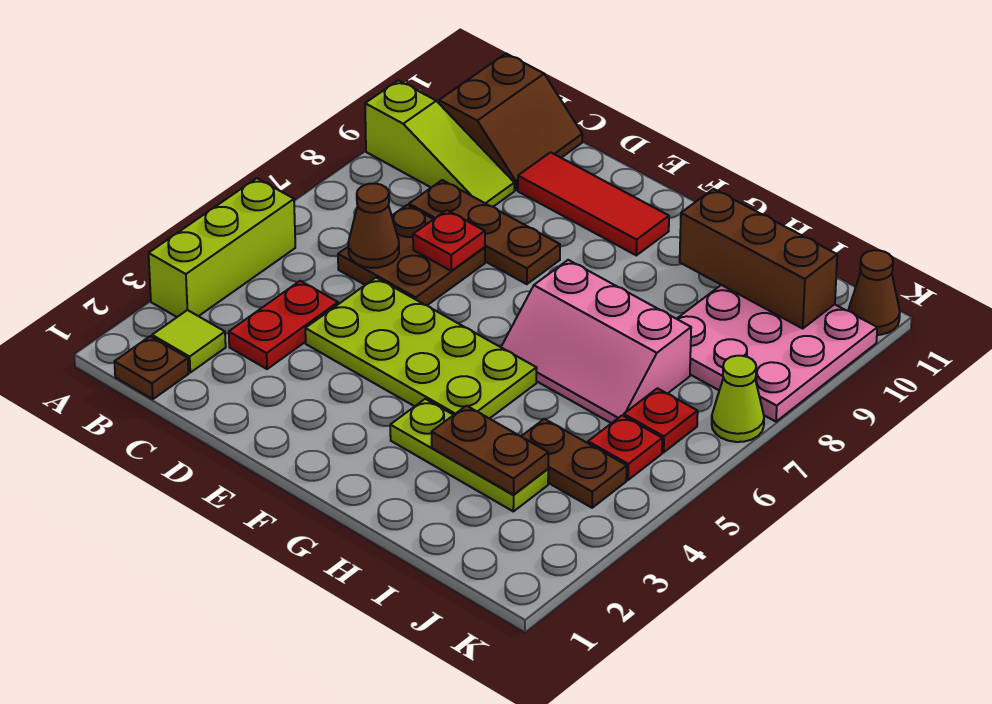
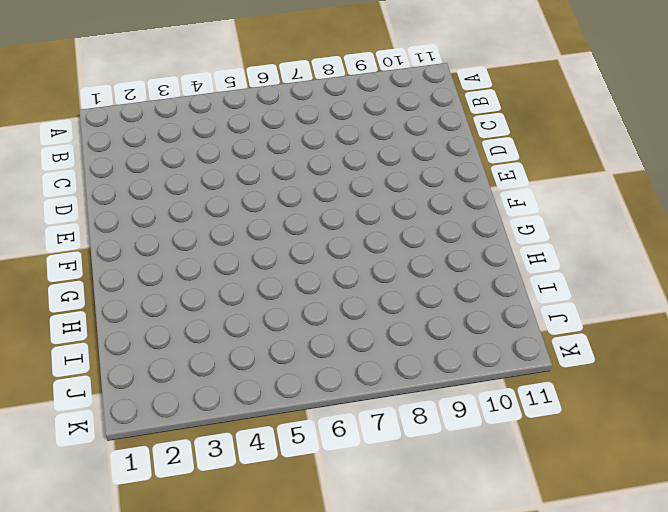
none -> lime brick A3:A5 level 1
none -> lime slope A9:C9 level 1 top A
none -> brown plate B1 level 1

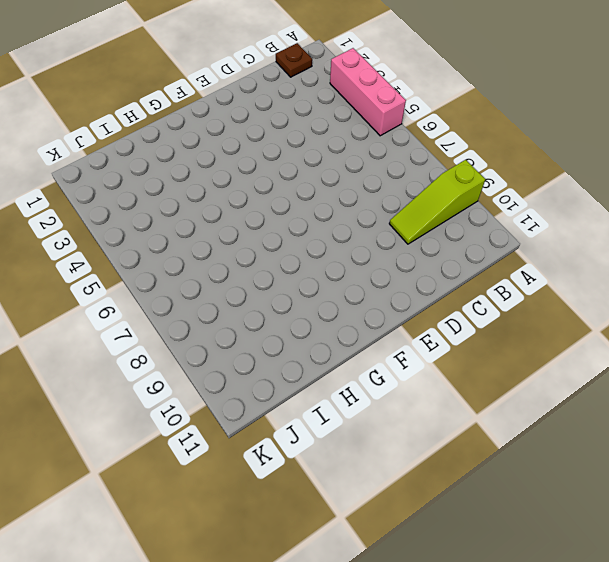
pink brick A3:A5 level 1 -> lime brick A3:A5 level 1
none -> lime tile B2 level 1
none -> brown slope B10:C11 level 1 top B
none -> red plate C3:C4 level 1

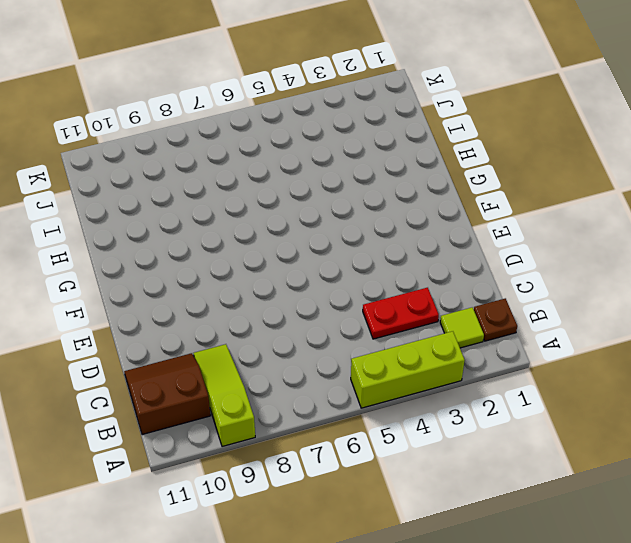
none -> brown plate C6:D7 level 1
none -> brown plate C8:E8 level 1
none -> lime plate D4:G5 level 1

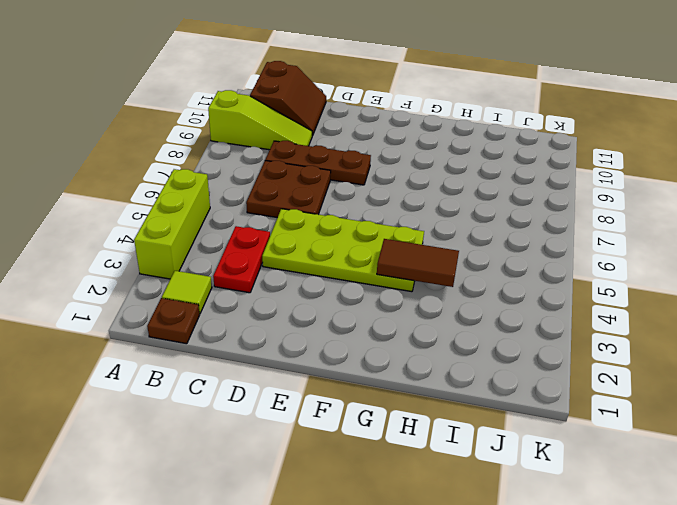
brown tile G4:H4 level 2 -> none
none -> red tile D10:F10 level 1
none -> lime plate G3:I3 level 1
none -> pink slope G6:I7 level 1 top 7

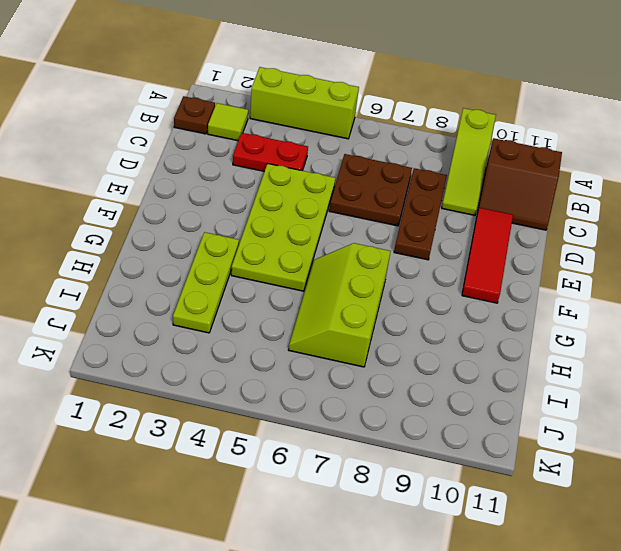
lime slope G6:I7 level 1 top 7 -> pink slope G6:I7 level 1 top 7
none -> brown plate I4:J4 level 1
none -> pink plate I8:K10 level 1
none -> red plate J5 level 1

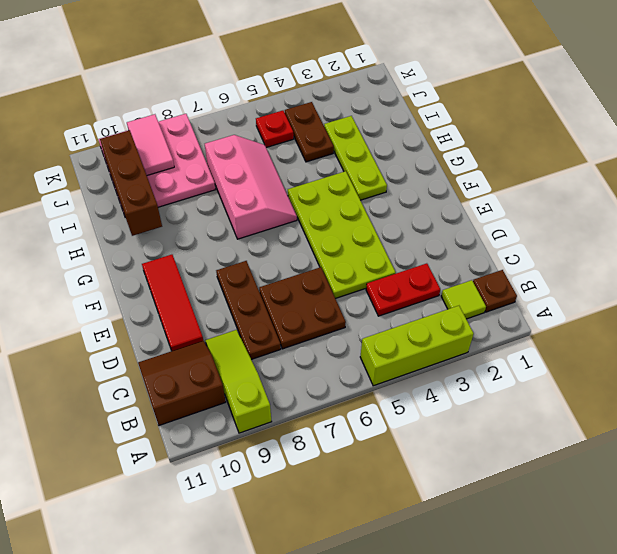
pink tile J9:K9 level 2 -> none
none -> red plate J6 level 1
none -> lime cone K7 level 1
none -> brown cone K11 level 1

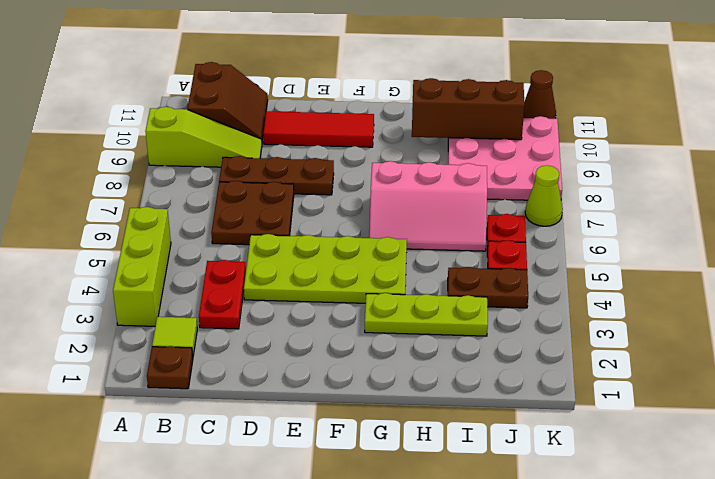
none -> brown cone C6 level 2
none -> red plate D7 level 2
none -> brown plate H3:I3 level 2

